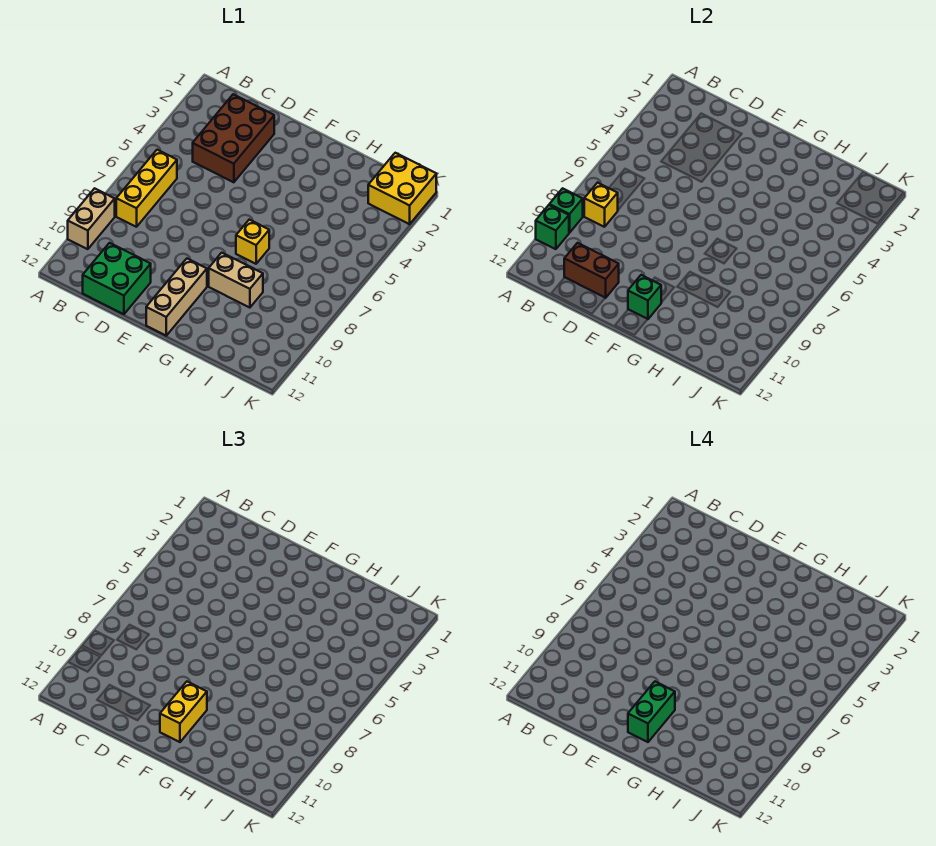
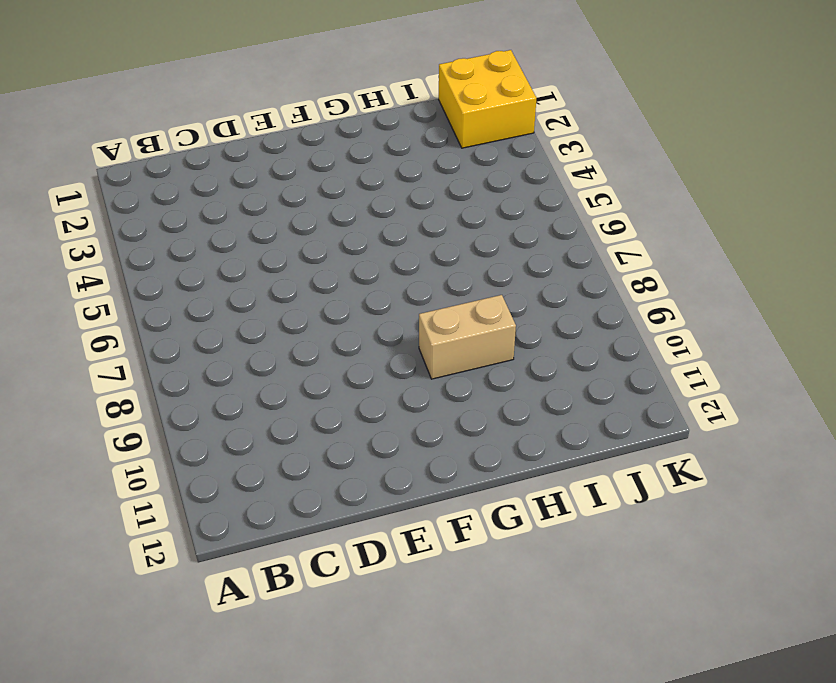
none -> tan brick A9:A10 level 1
none -> yellow brick B6:B8 level 1
none -> brown brick C2:D4 level 1

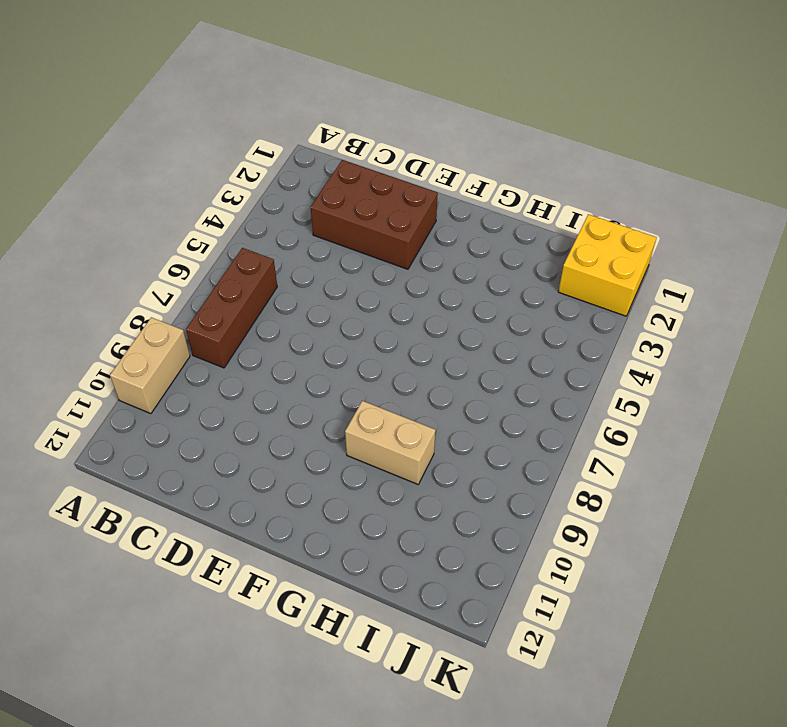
brown brick B6:B8 level 1 -> yellow brick B6:B8 level 1
brown brick C2:E3 level 1 -> brown brick C2:D4 level 1
none -> green brick C11:D12 level 1
none -> tan brick F10:F12 level 1
none -> yellow brick G7 level 1

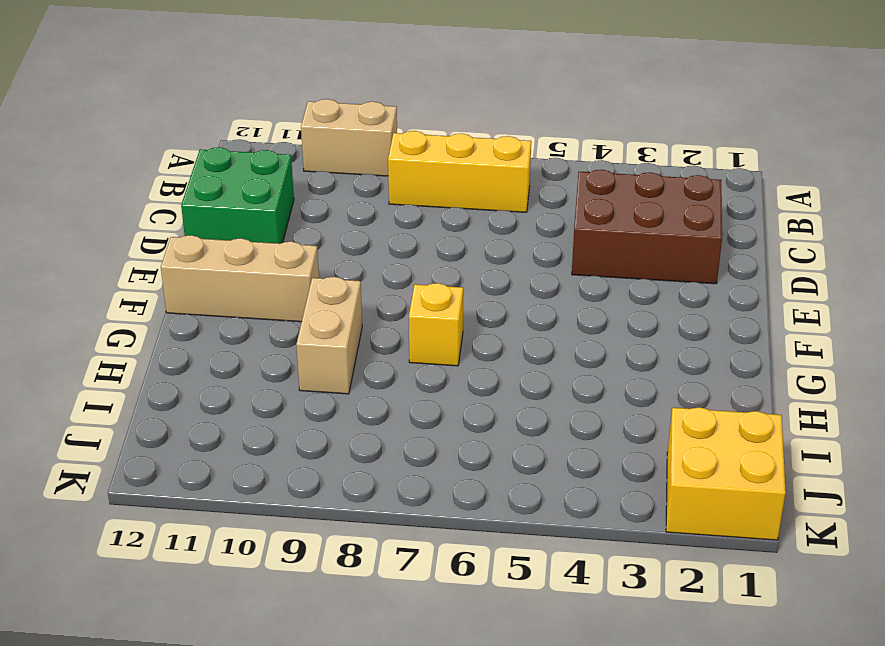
none -> green brick A9 level 2
none -> green brick A10 level 2
none -> yellow brick B8 level 2

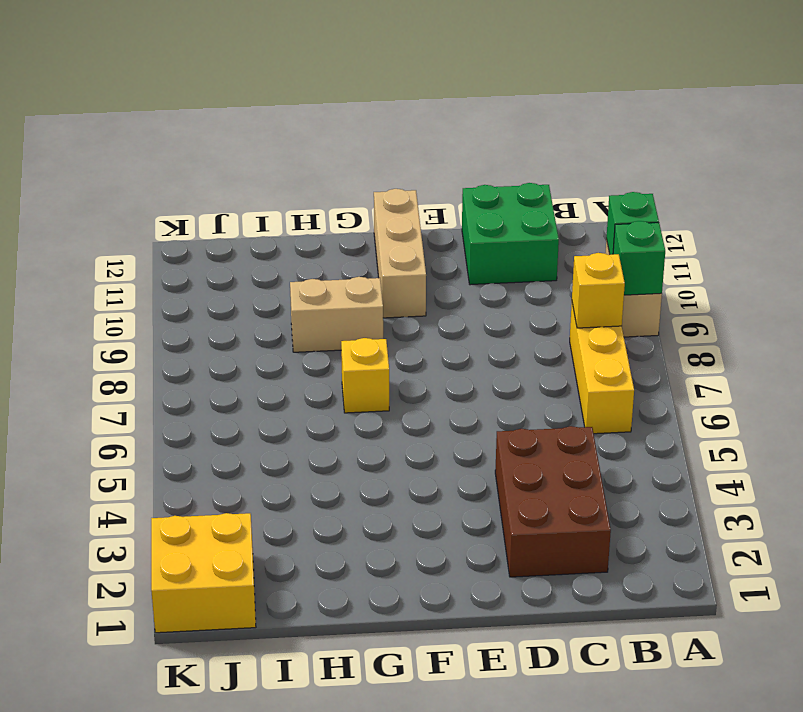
none -> brown brick C11:D11 level 2
none -> green brick F11 level 2
none -> yellow brick F10:F11 level 3

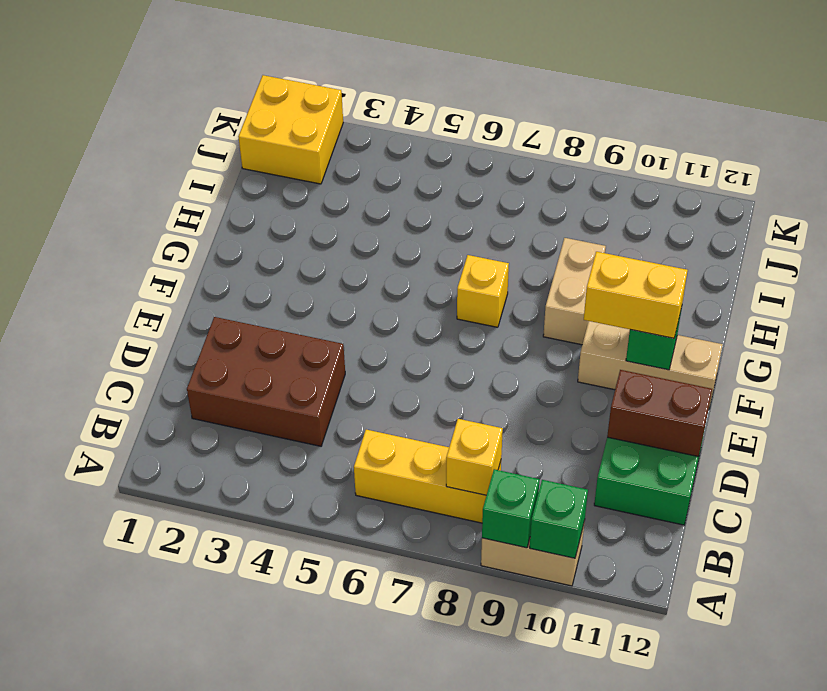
brown brick D11:D12 level 2 -> brown brick C11:D11 level 2
none -> green brick F10:F11 level 4

